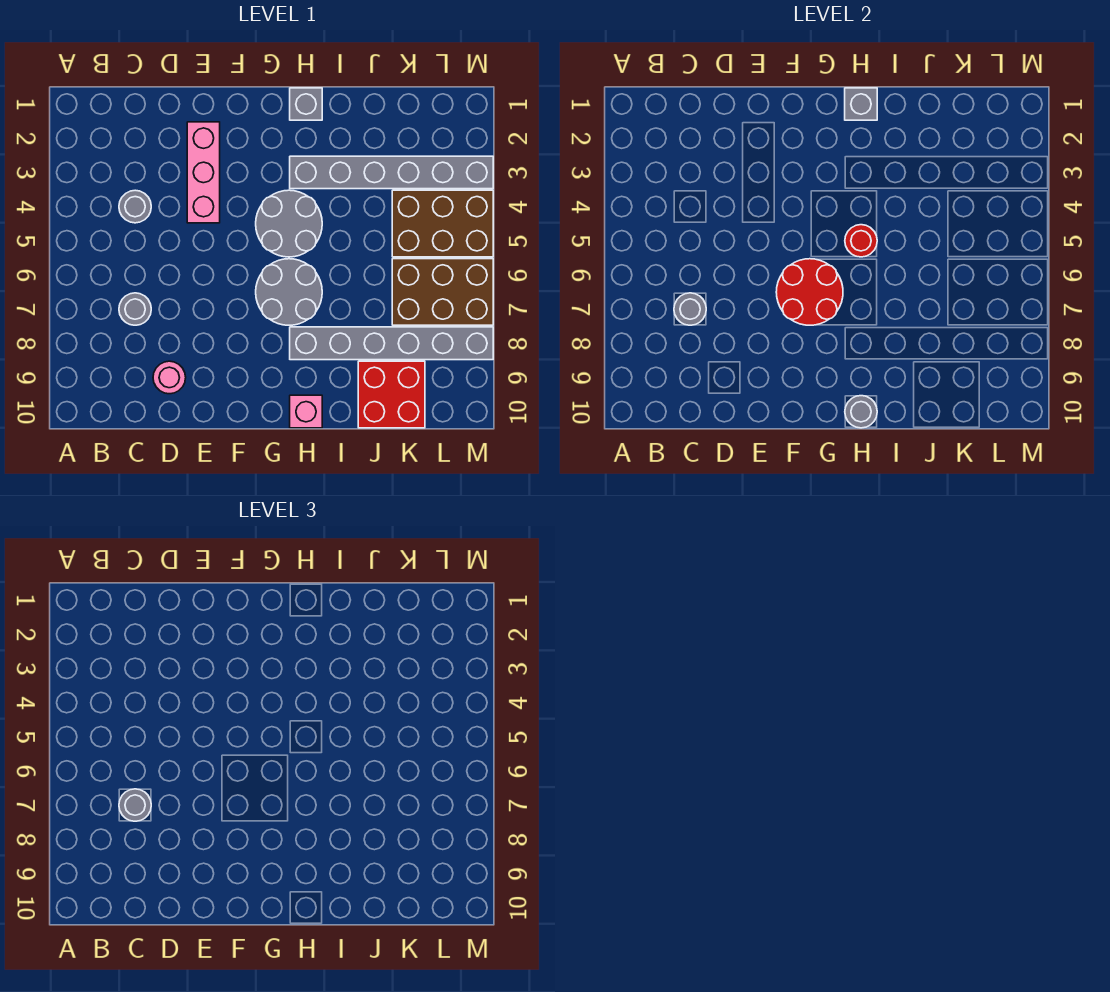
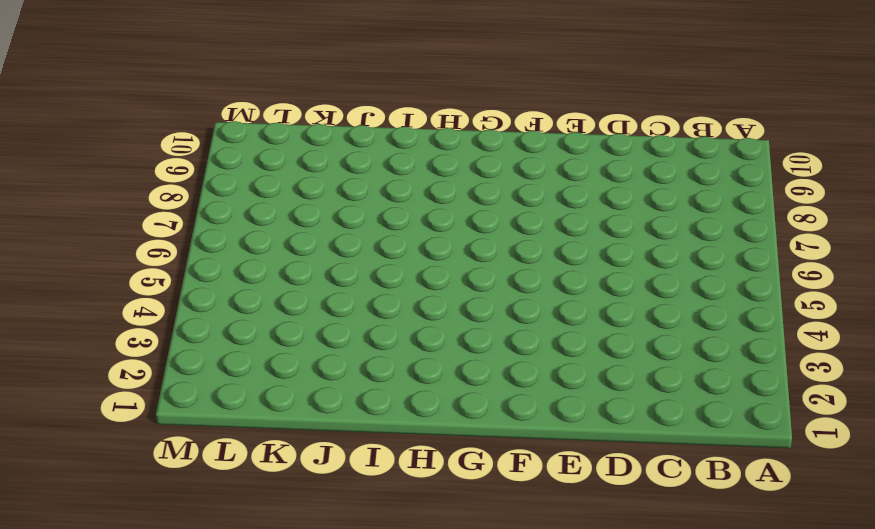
none -> grey round brick C4 level 1
none -> grey round brick C7 level 1
none -> pink round brick D9 level 1

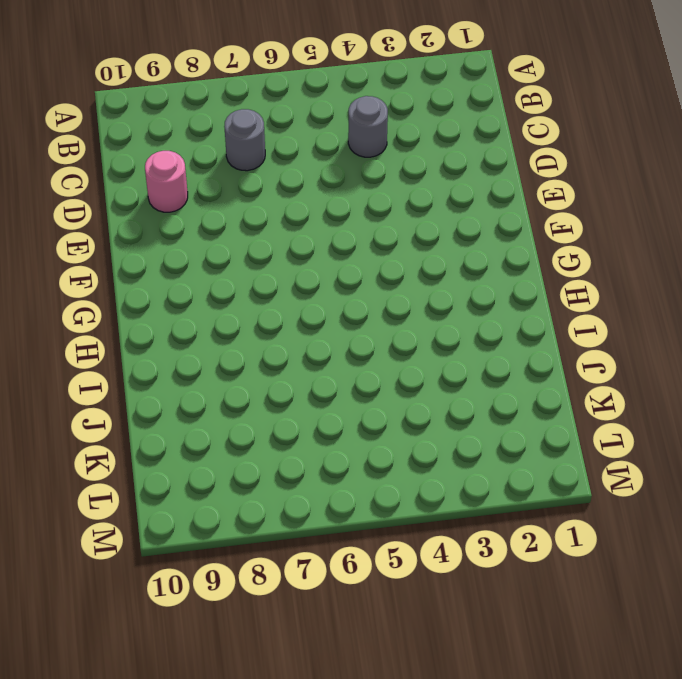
none -> pink brick E2:E4 level 1
none -> grey round brick G4:H5 level 1
none -> grey round brick G6:H7 level 1

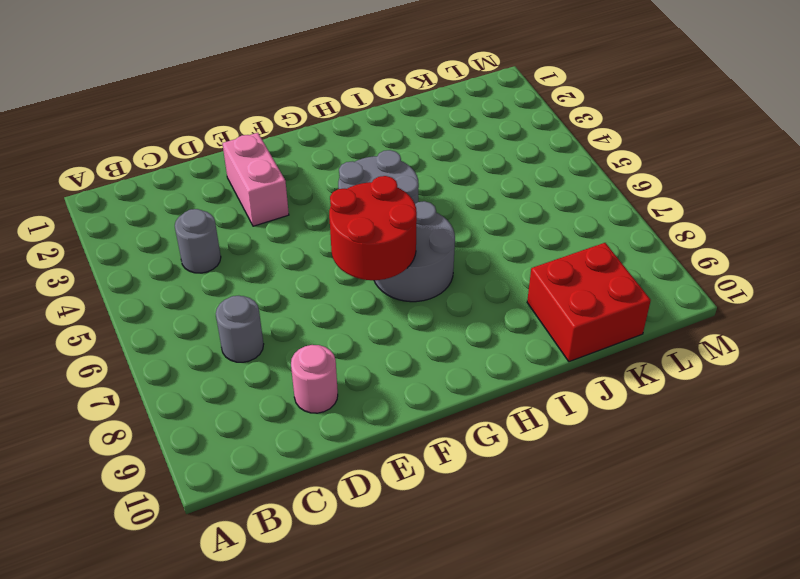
pink brick E2:E3 level 1 -> pink brick E2:E4 level 1
none -> grey brick H1 level 1
none -> grey brick H3:M3 level 1
none -> grey brick H8:M8 level 1

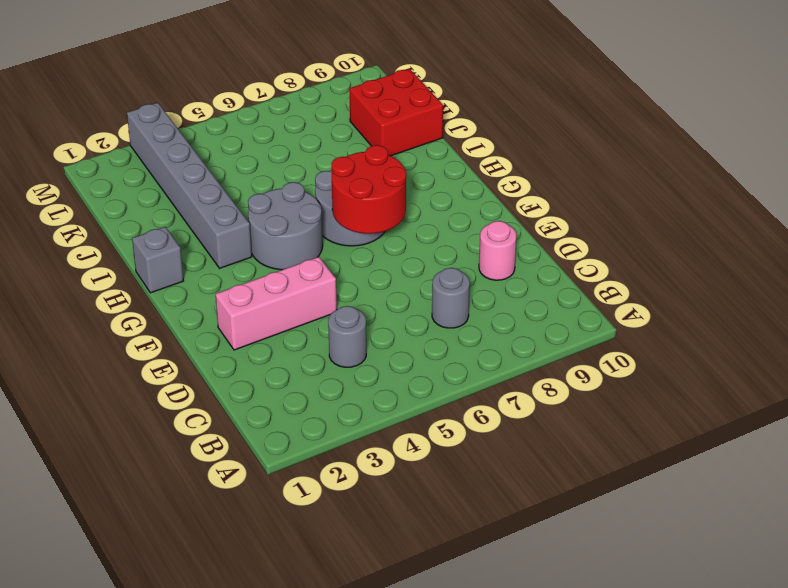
none -> grey brick H8:M8 level 1
none -> pink brick H10 level 1
none -> brown brick K4:M5 level 1

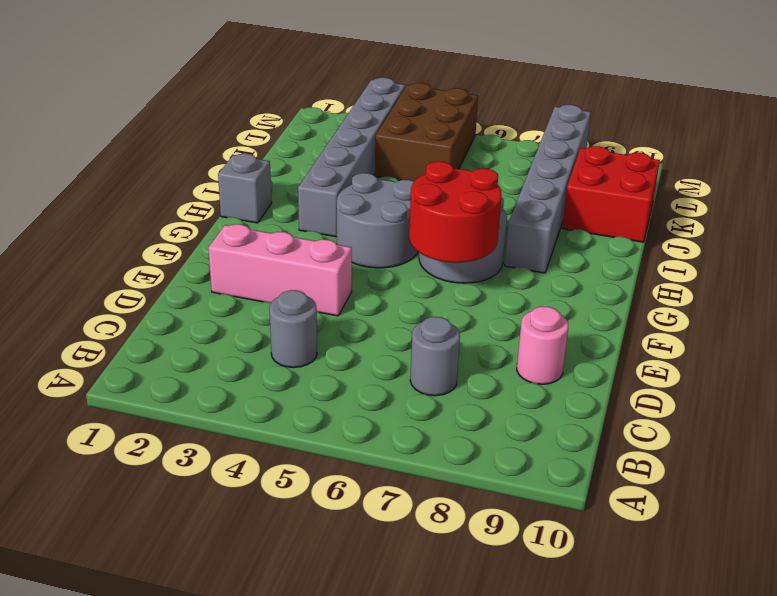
none -> pink brick H10 level 1
none -> brown brick K6:M7 level 1
none -> grey round brick C7 level 2

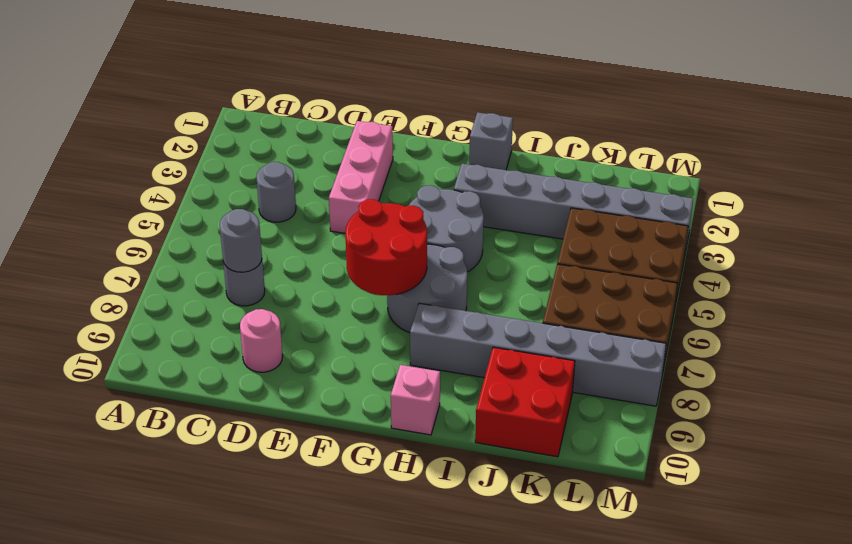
none -> grey brick H1 level 2
none -> red round brick H5 level 2
none -> grey round brick H10 level 2

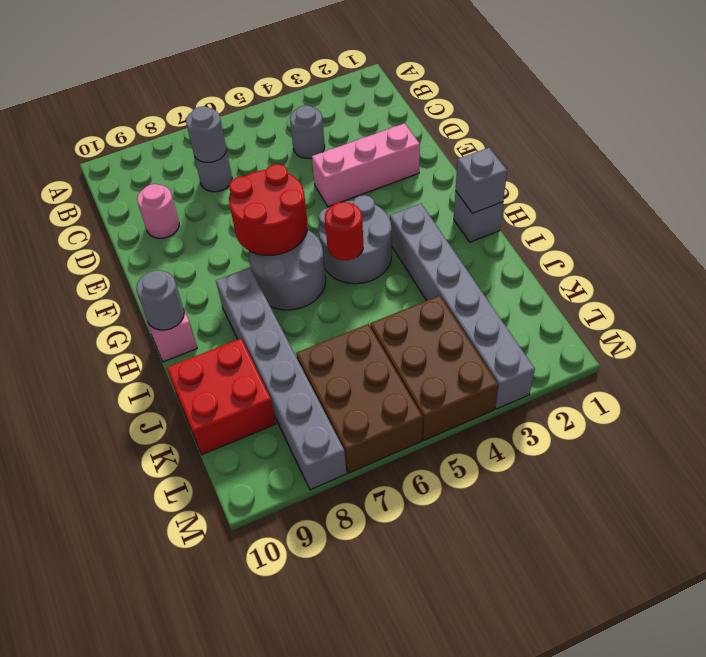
none -> grey round brick C7 level 3

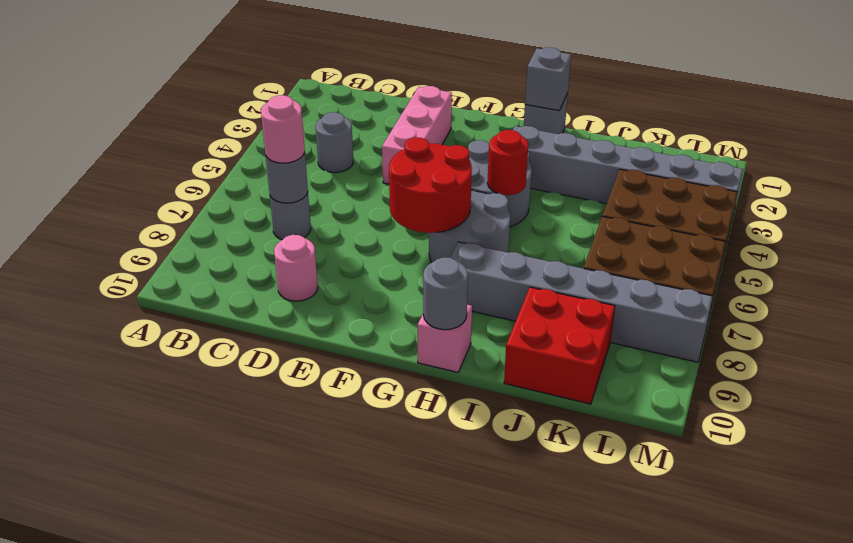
pink round brick C7 level 3 -> grey round brick C7 level 3

